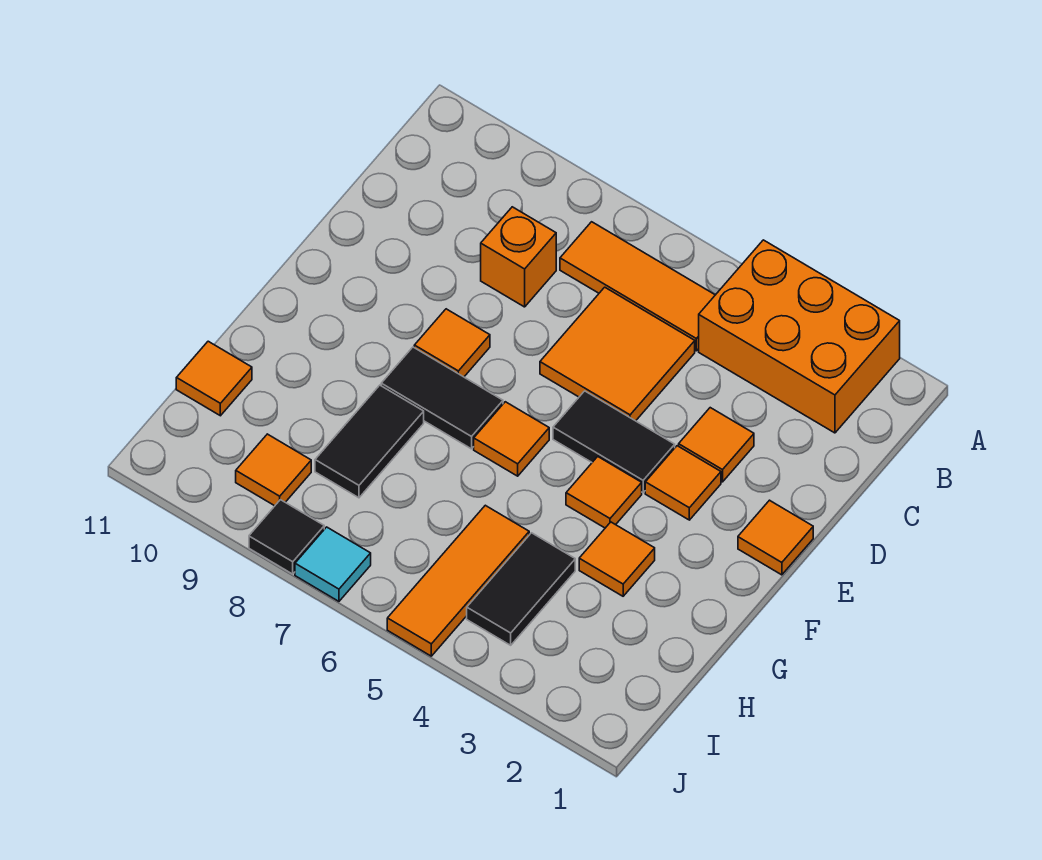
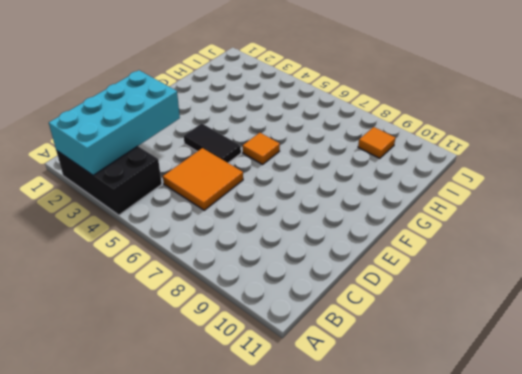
black brick A2:B4 level 1 -> orange brick A2:B4 level 1
cyan brick A2:D3 level 2 -> none
none -> orange tile B5:B7 level 1
none -> orange brick C8 level 1
none -> orange tile D3 level 1

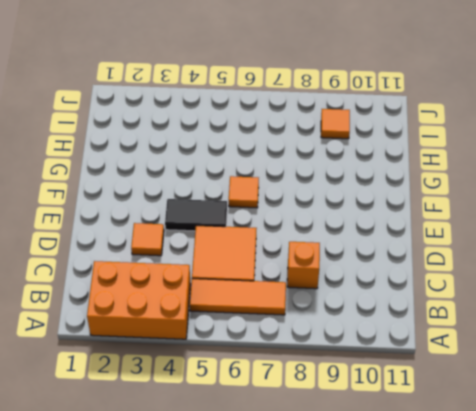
none -> orange tile E1 level 1
none -> orange tile E3 level 1
none -> orange tile E8 level 1

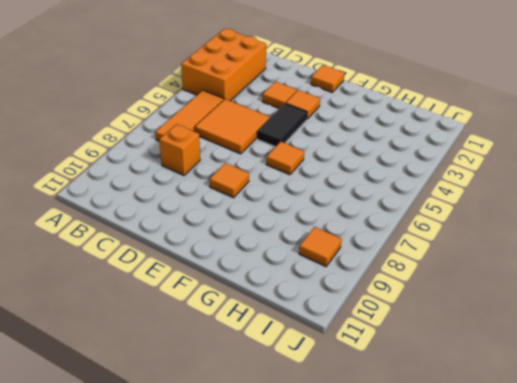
none -> orange tile F4 level 1
none -> black tile F7:F8 level 1
none -> orange tile G3 level 1

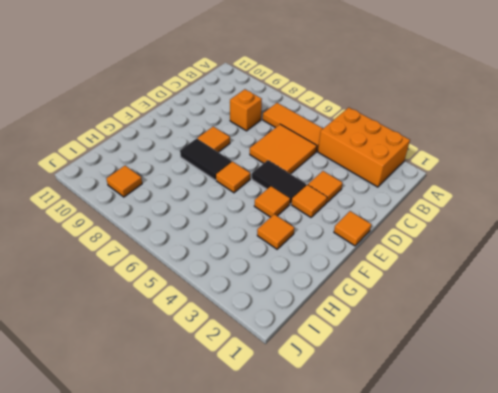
none -> black tile G8:H8 level 1
none -> black tile H4:I4 level 1
none -> orange tile H5:J5 level 1

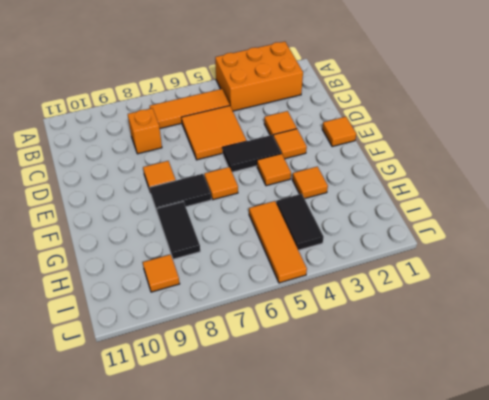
none -> orange tile H11 level 1
none -> cyan tile J7 level 1
none -> black tile J8 level 1

